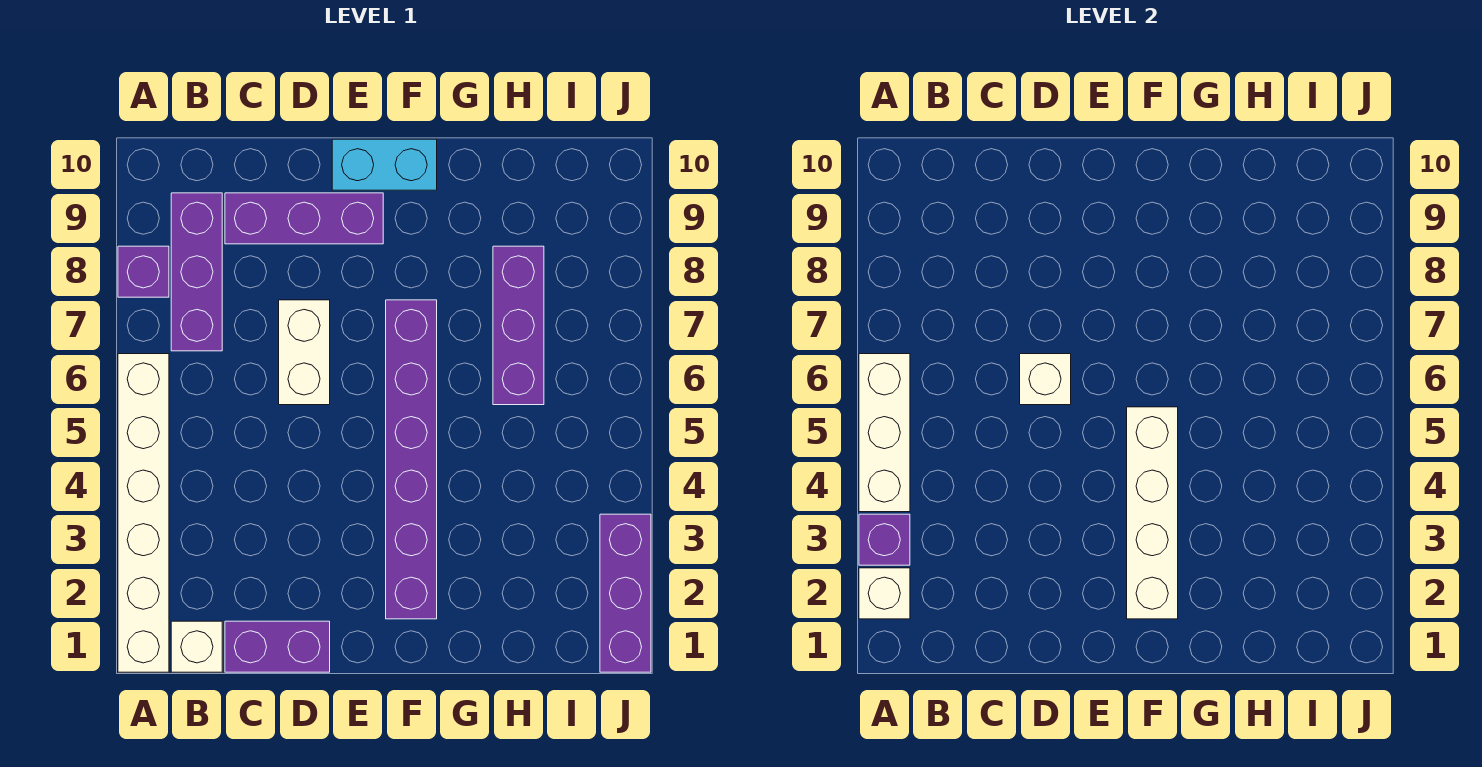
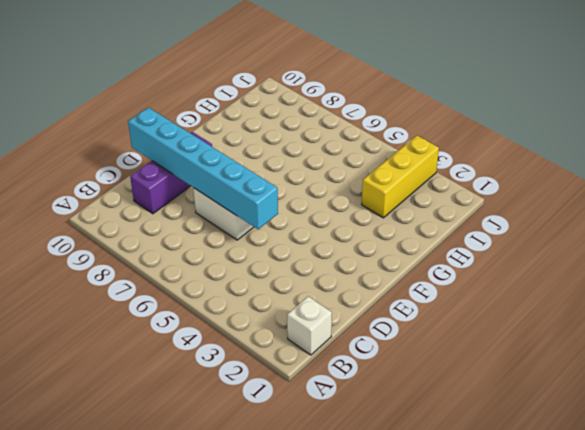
cyan brick D5:D10 level 2 -> white brick D6 level 2
yellow brick H3:J3 level 1 -> purple brick J1:J3 level 1
none -> white brick A1:A6 level 1
none -> purple brick A8 level 1
none -> purple brick B7:B9 level 1

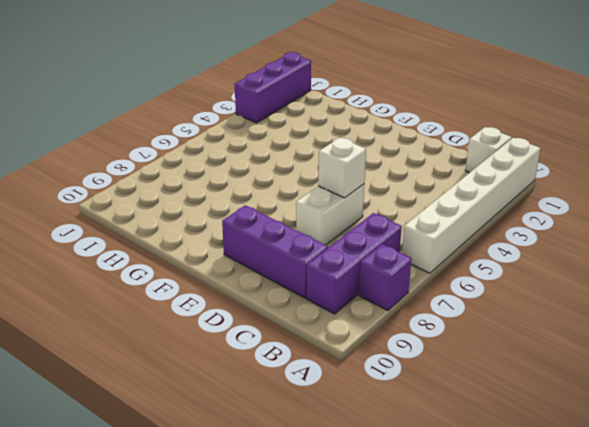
none -> purple brick C1:D1 level 1
none -> cyan brick E10:F10 level 1
none -> purple brick F2:F7 level 1

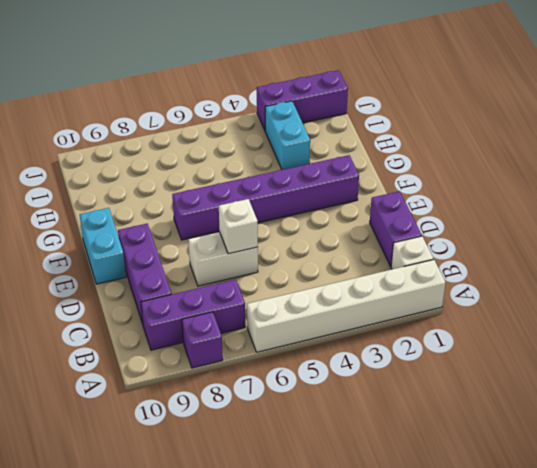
cyan brick H3:I3 level 1 -> none
none -> purple brick H6:H8 level 1
none -> white brick A2 level 2
none -> purple brick A3 level 2

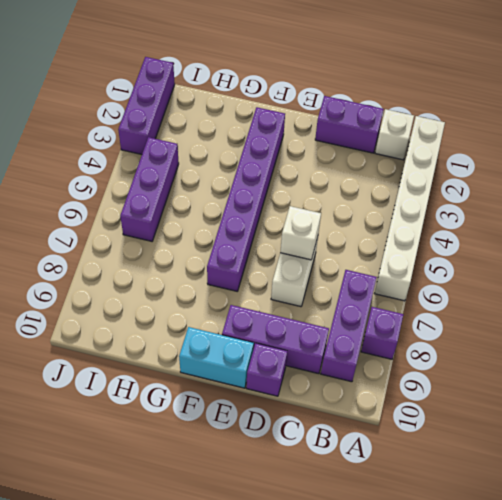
purple brick D10 level 1 -> purple brick A3 level 2
purple brick I4:I6 level 1 -> purple brick H6:H8 level 1
none -> white brick A2 level 2
none -> white brick A4:A6 level 2
none -> white brick F2:F5 level 2

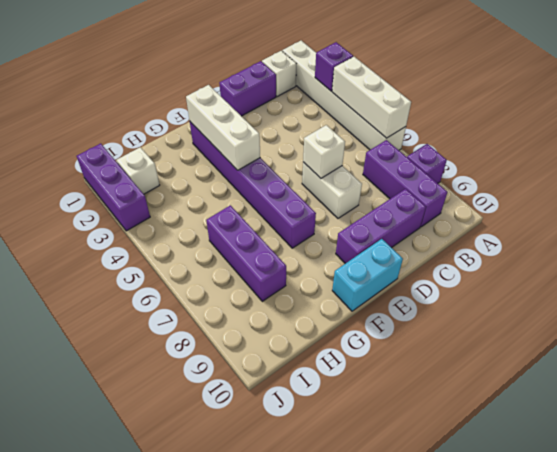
white brick F2:F4 level 2 -> white brick F2:F5 level 2
white brick I2 level 1 -> white brick A2 level 2

